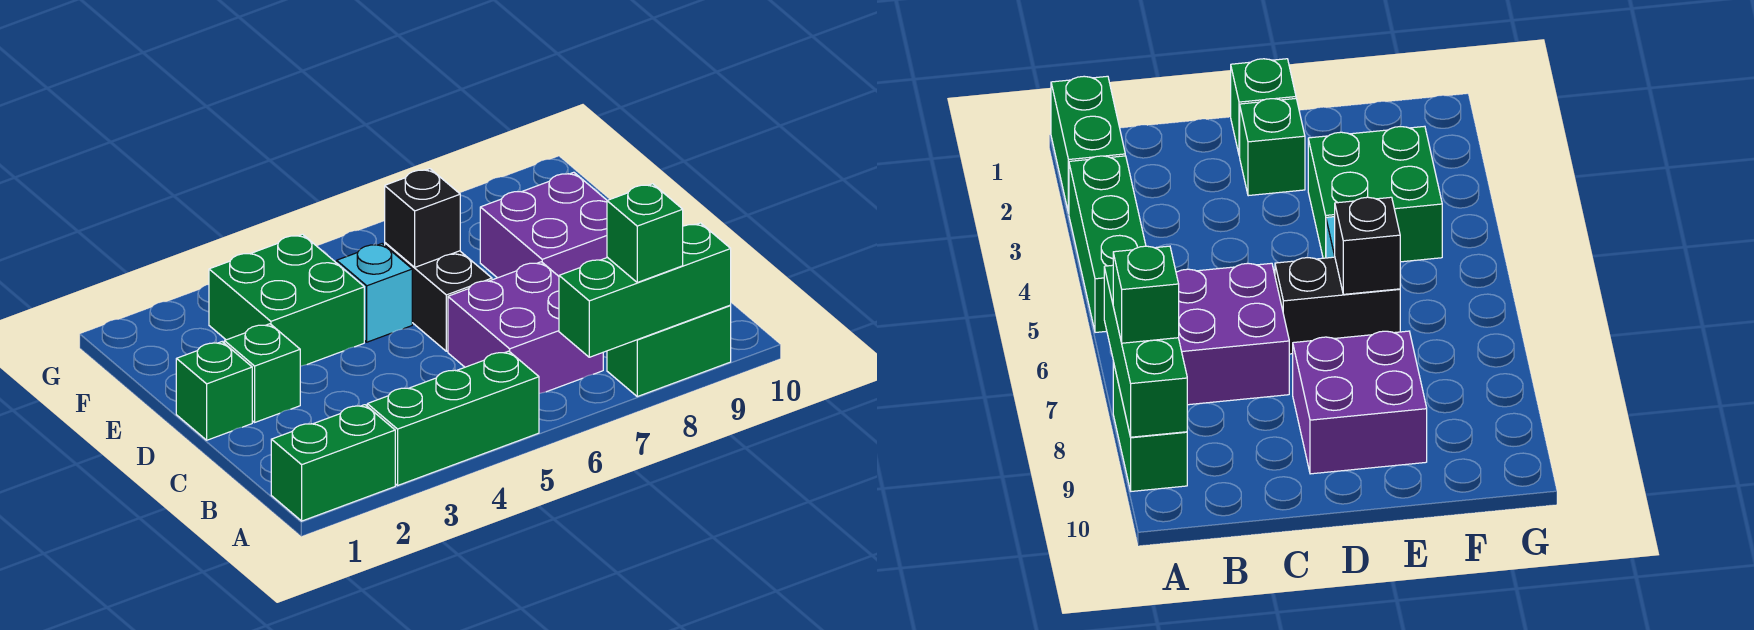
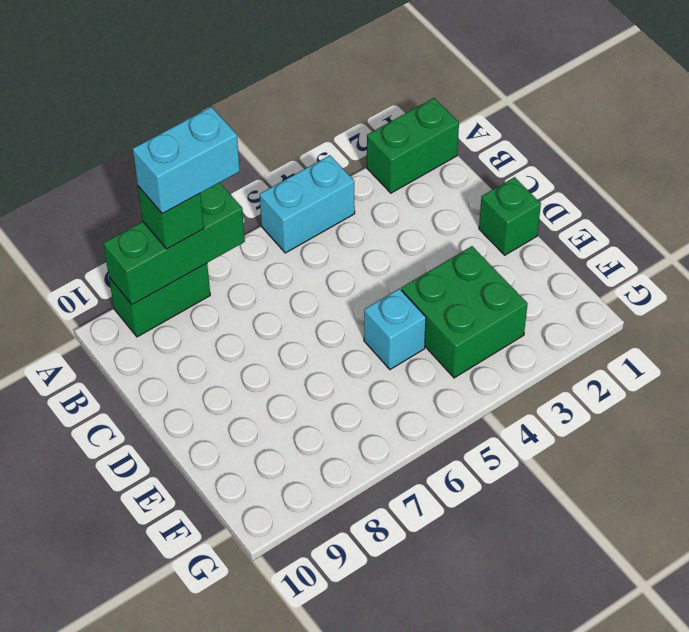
cyan brick A4:A5 level 1 -> green brick A3:A5 level 1
cyan brick A7:A8 level 4 -> none
none -> purple brick B6:C7 level 1
none -> green brick D2 level 1
none -> black brick D6:E6 level 1

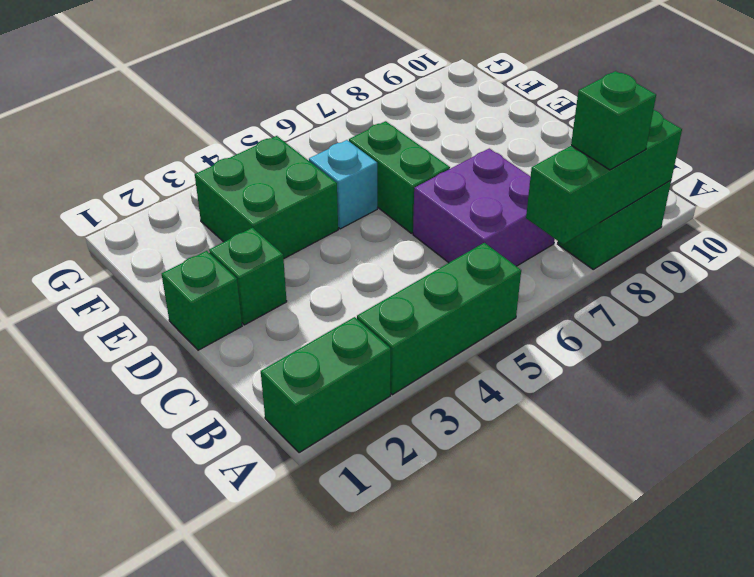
green brick D6:E6 level 1 -> black brick D6:E6 level 1
none -> purple brick D8:E9 level 1
none -> black brick E6 level 2

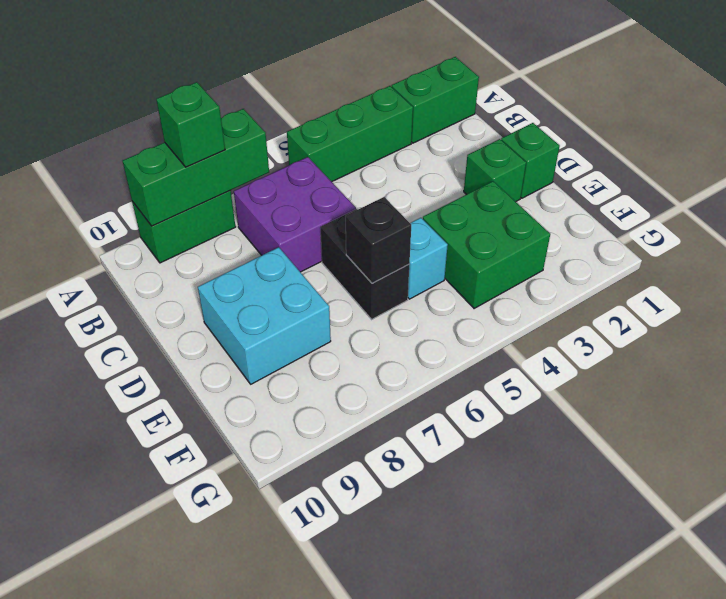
cyan brick D8:E9 level 1 -> purple brick D8:E9 level 1

